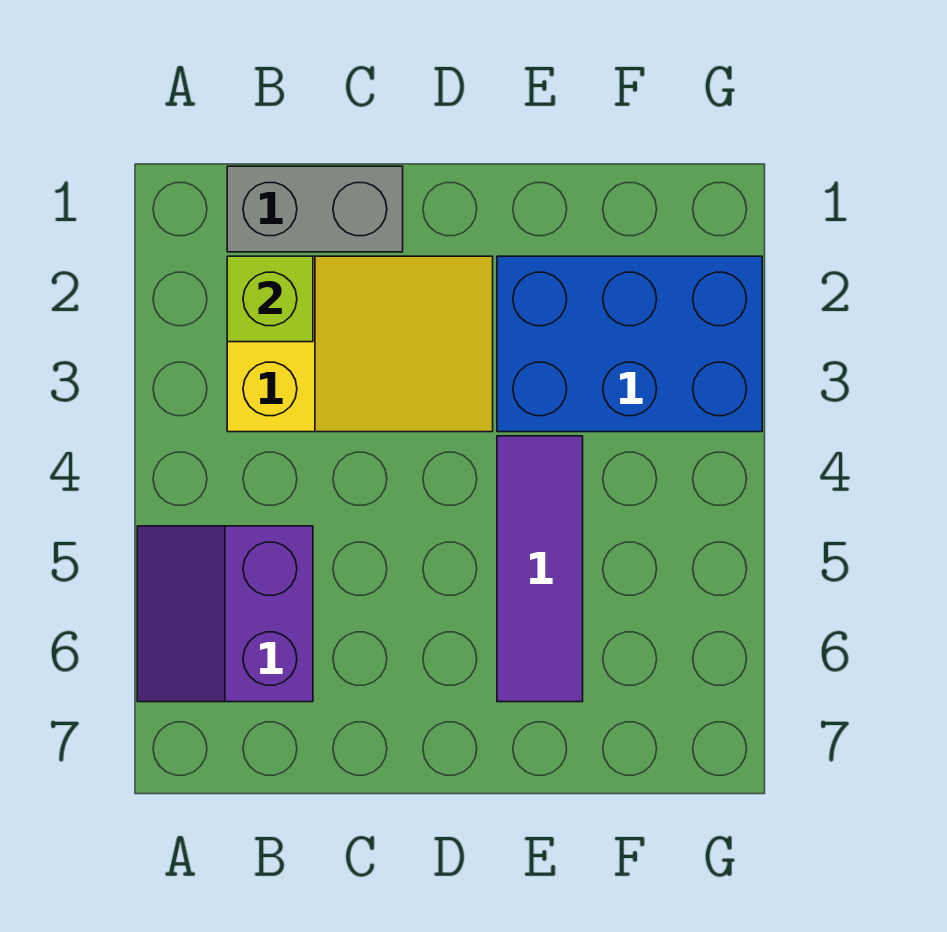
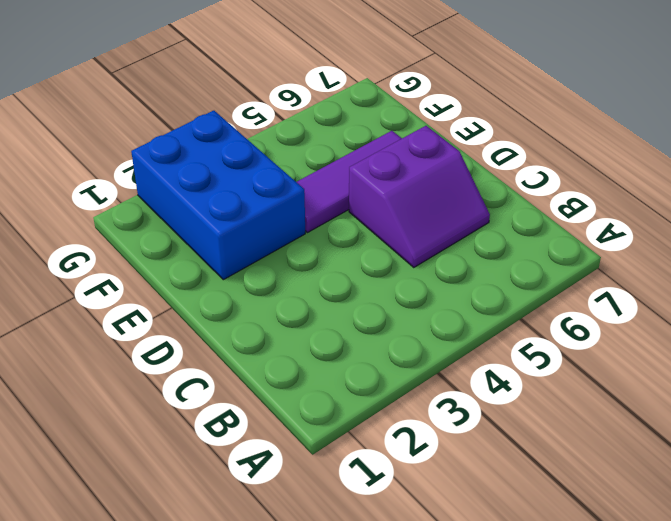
purple slope C5:D6 level 1 top D -> purple slope A5:B6 level 1 top B
none -> grey brick B1:C1 level 1
none -> yellow slope B2:D3 level 1 top B

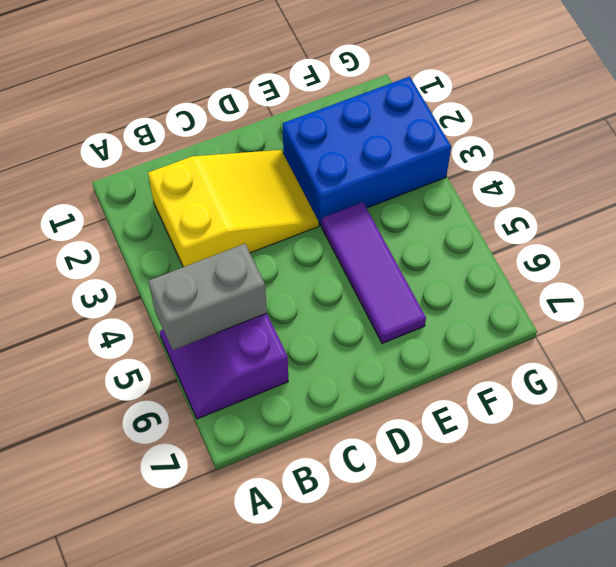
grey brick A5:B5 level 2 -> grey brick B1:C1 level 1
none -> lime brick B2 level 2

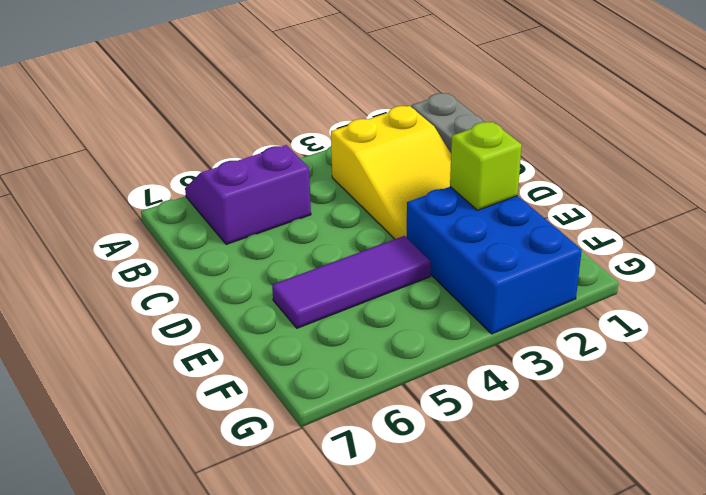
lime brick E2 level 2 -> lime brick B2 level 2

